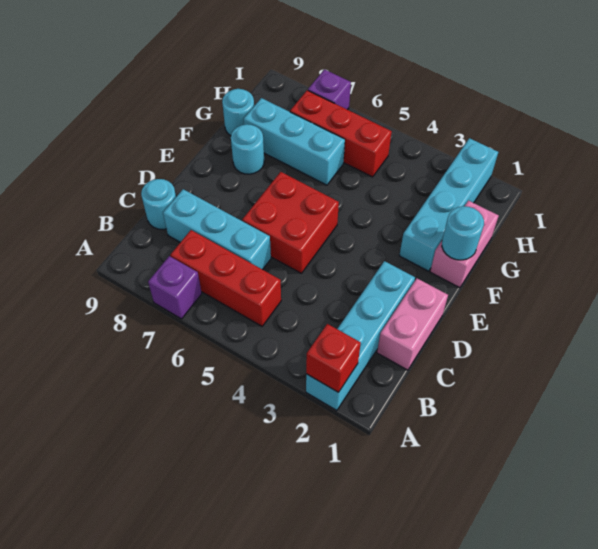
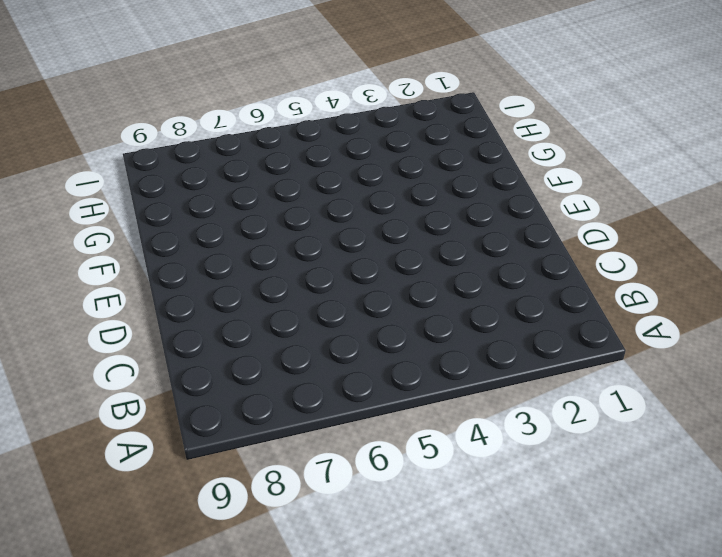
none -> cyan brick A2:D2 level 1
none -> purple brick A7 level 1
none -> red brick B5:B7 level 1

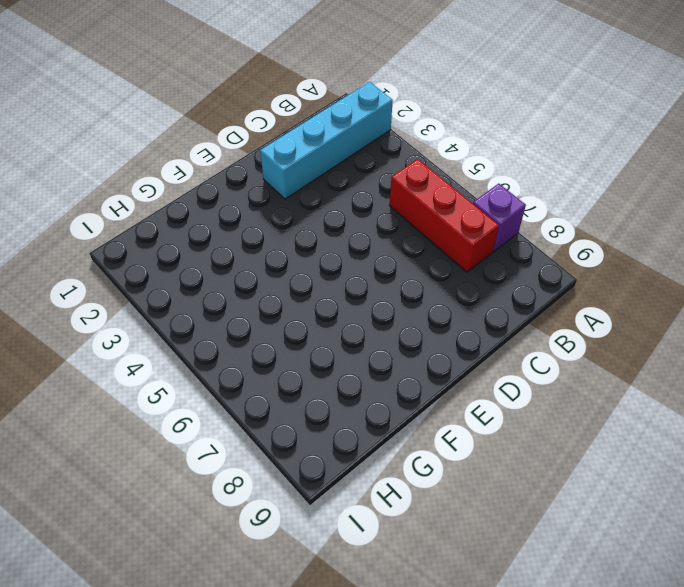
none -> pink brick C1:D1 level 1
none -> cyan brick C6:C8 level 1
none -> cyan round brick C9 level 1

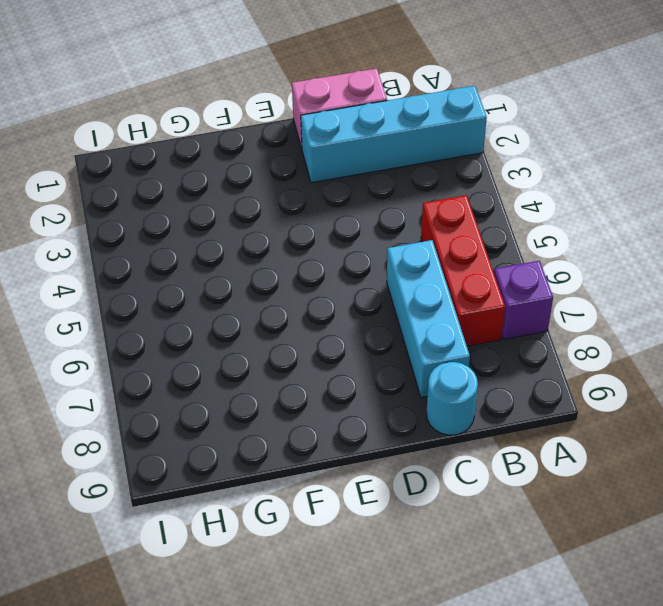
none -> red brick D5:E6 level 1
none -> pink brick F1:G1 level 1
none -> cyan brick F2:I2 level 1

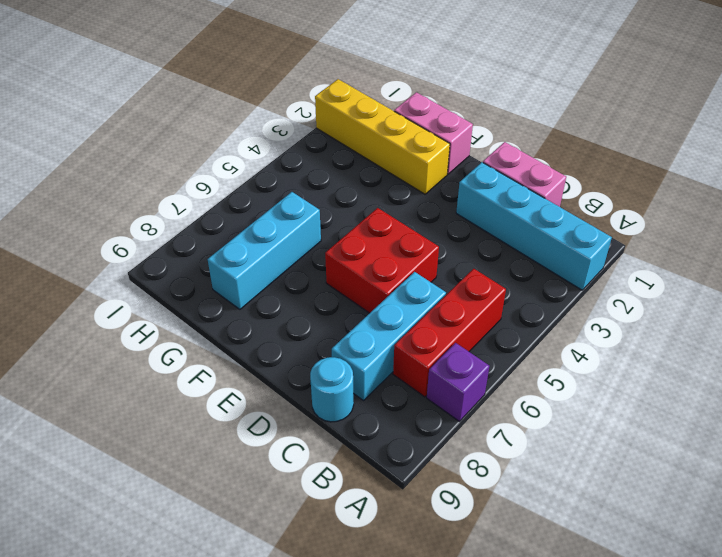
yellow brick F2:I2 level 1 -> cyan brick F2:I2 level 1
none -> cyan round brick F8 level 1
none -> cyan round brick G9 level 1
none -> red brick H5:H7 level 1

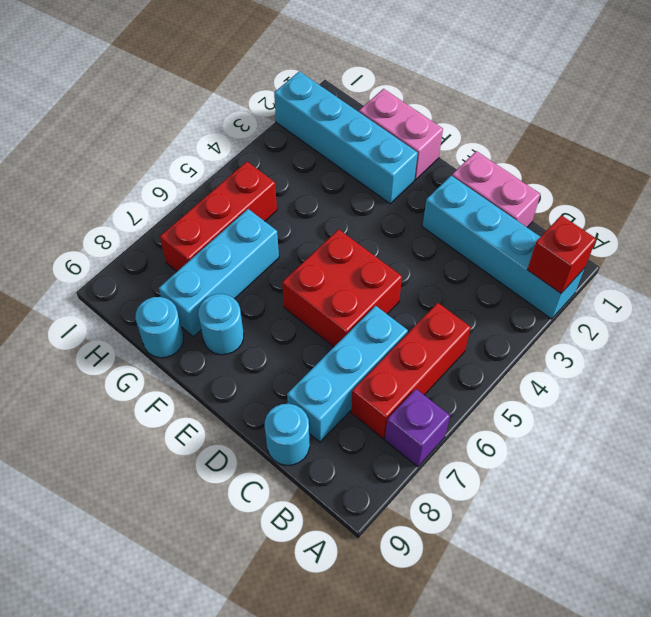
none -> purple brick I7 level 1
none -> cyan round brick F1 level 2

